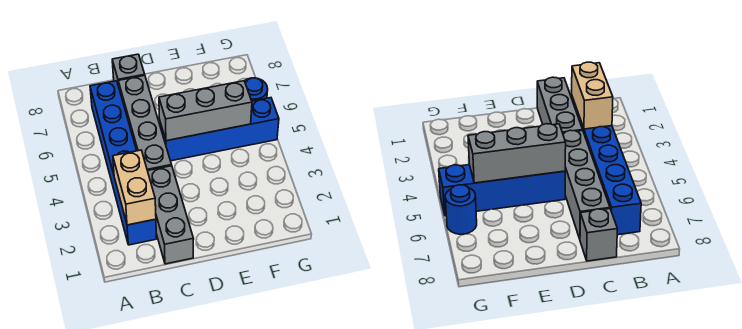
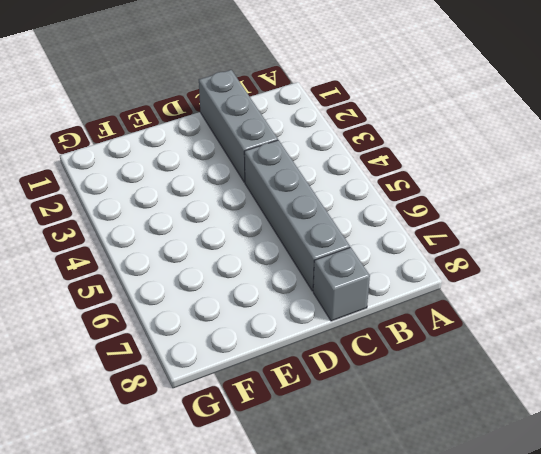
none -> blue brick B2:B7 level 1
none -> blue brick D5:G5 level 1

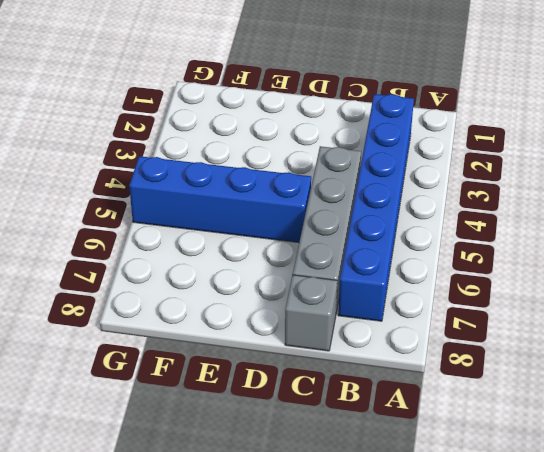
none -> grey brick C1:C3 level 1
none -> blue round brick G6 level 1

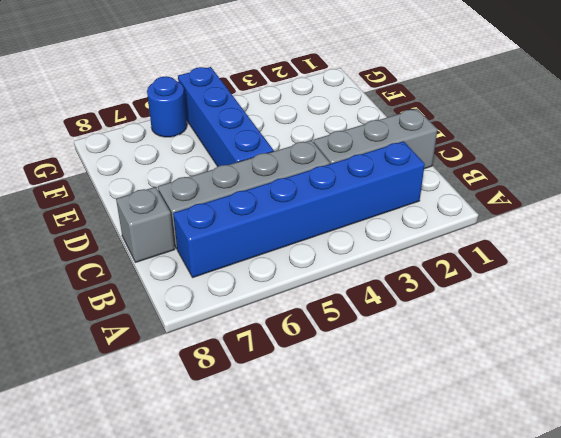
none -> tan brick B2:B3 level 2
none -> grey brick D5:F5 level 2

